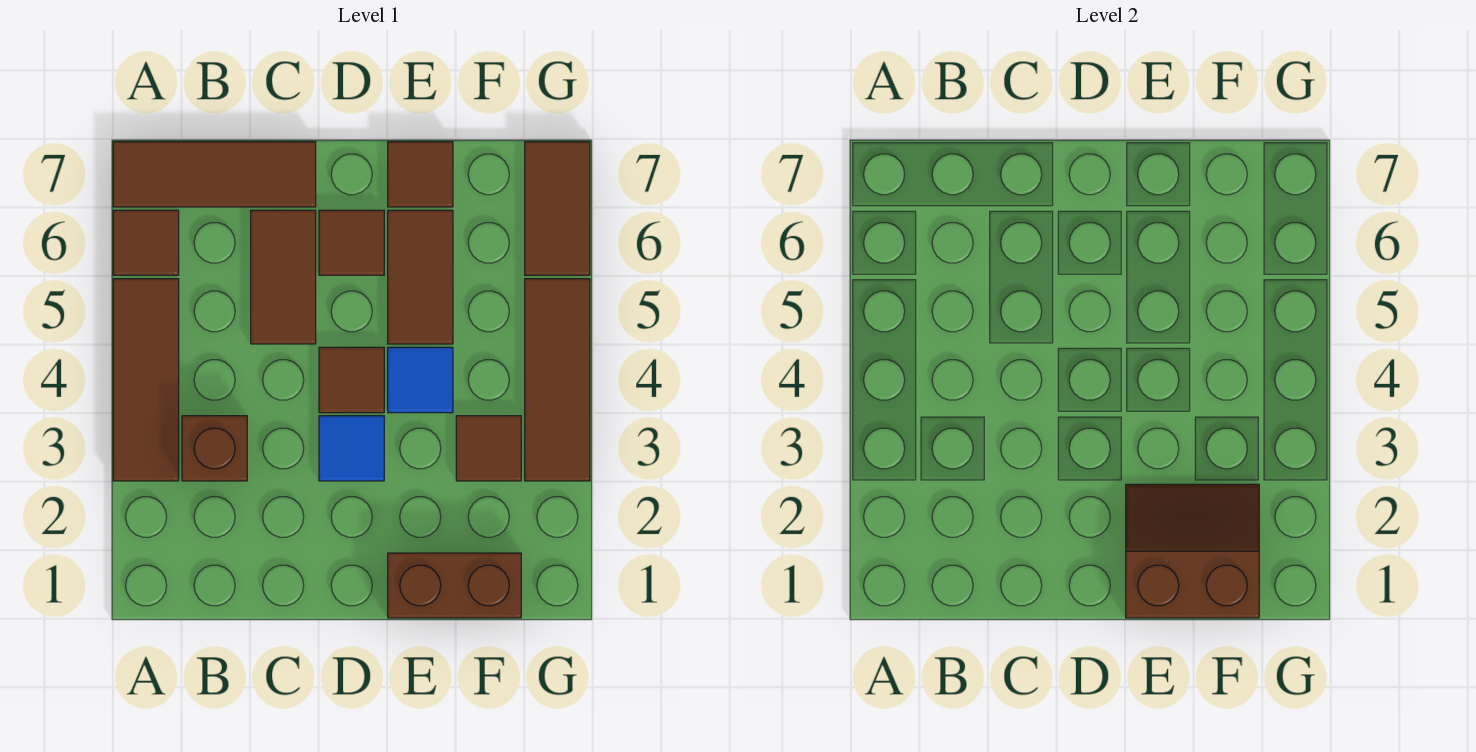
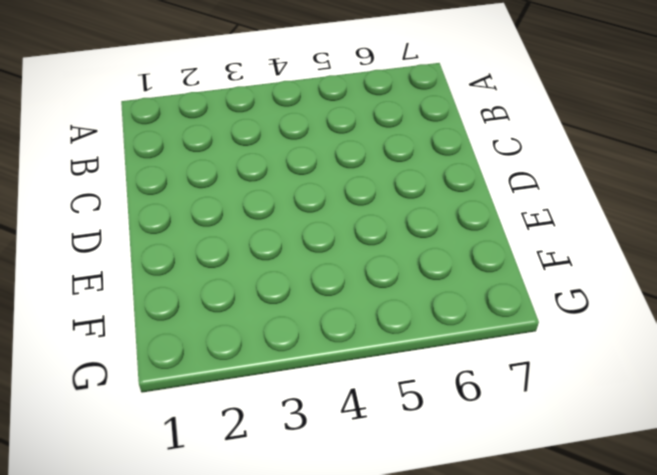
none -> brown tile A3:A5 level 1
none -> brown tile A6 level 1
none -> brown tile A7:C7 level 1

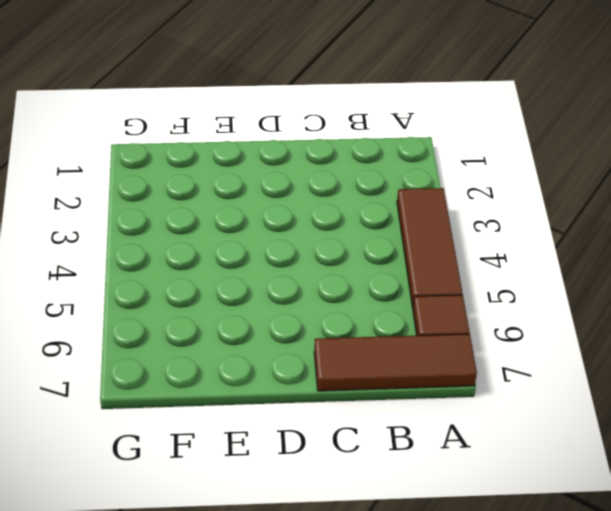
none -> brown brick B3 level 1
none -> brown tile C5:C6 level 1
none -> blue tile D3 level 1

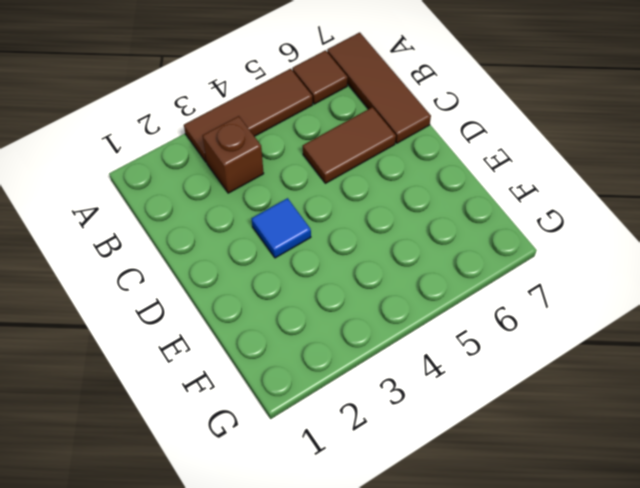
none -> brown tile D4 level 1
none -> brown tile D6 level 1
none -> brown brick E1:F1 level 1

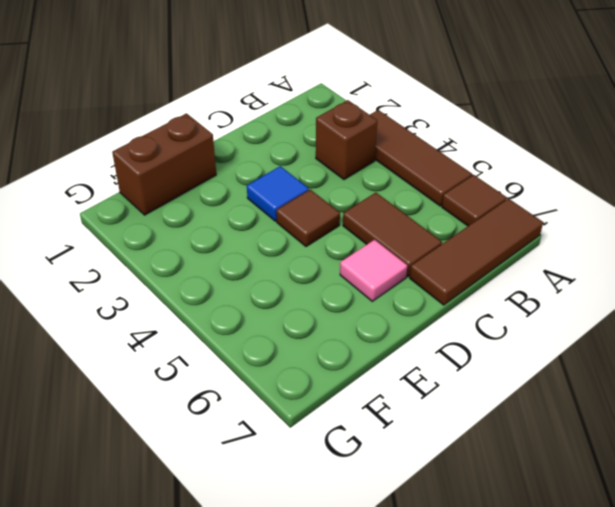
pink tile D6 level 1 -> brown tile D6 level 1
none -> blue tile E4 level 1
none -> brown tile E5:E6 level 1
none -> brown tile E7 level 1

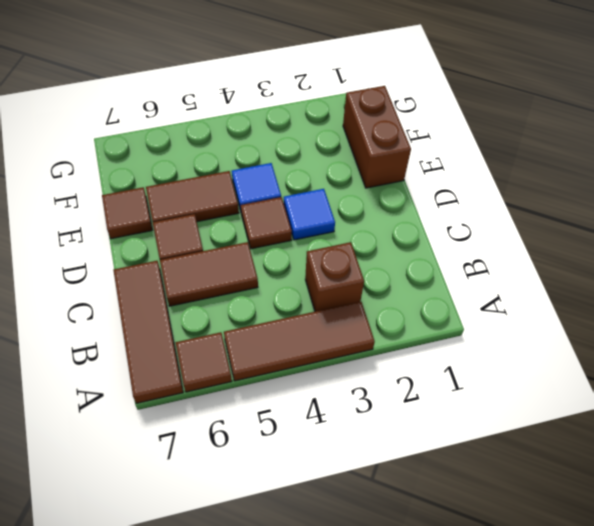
none -> brown tile F3 level 1
none -> brown tile G3:G5 level 1
none -> brown tile G6:G7 level 1

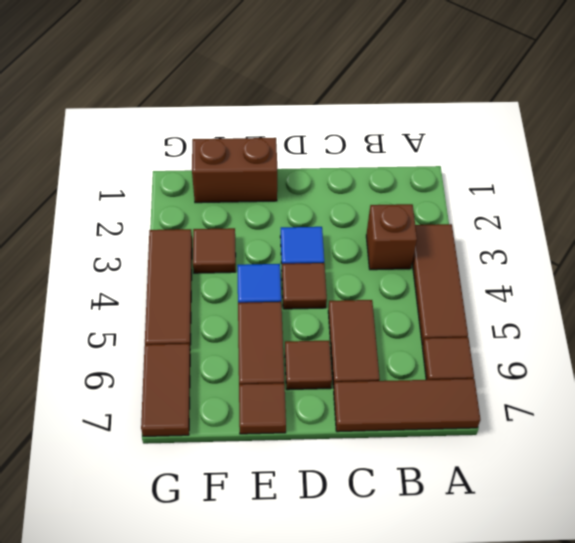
none -> brown slope E1:F2 level 2 top 1

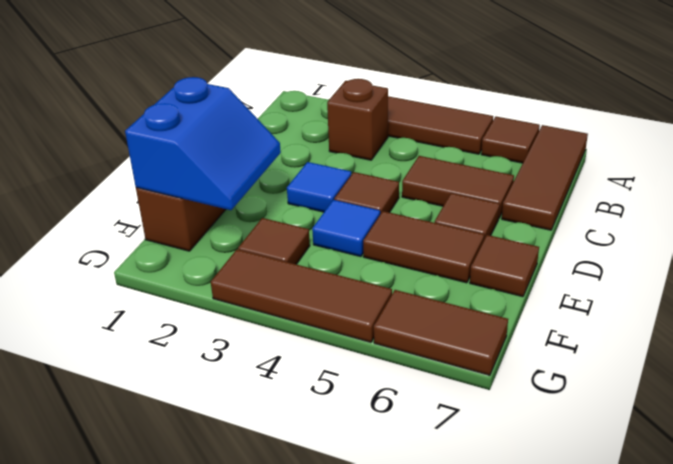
blue slope E1:F2 level 2 top 1 -> brown slope E1:F2 level 2 top 1

